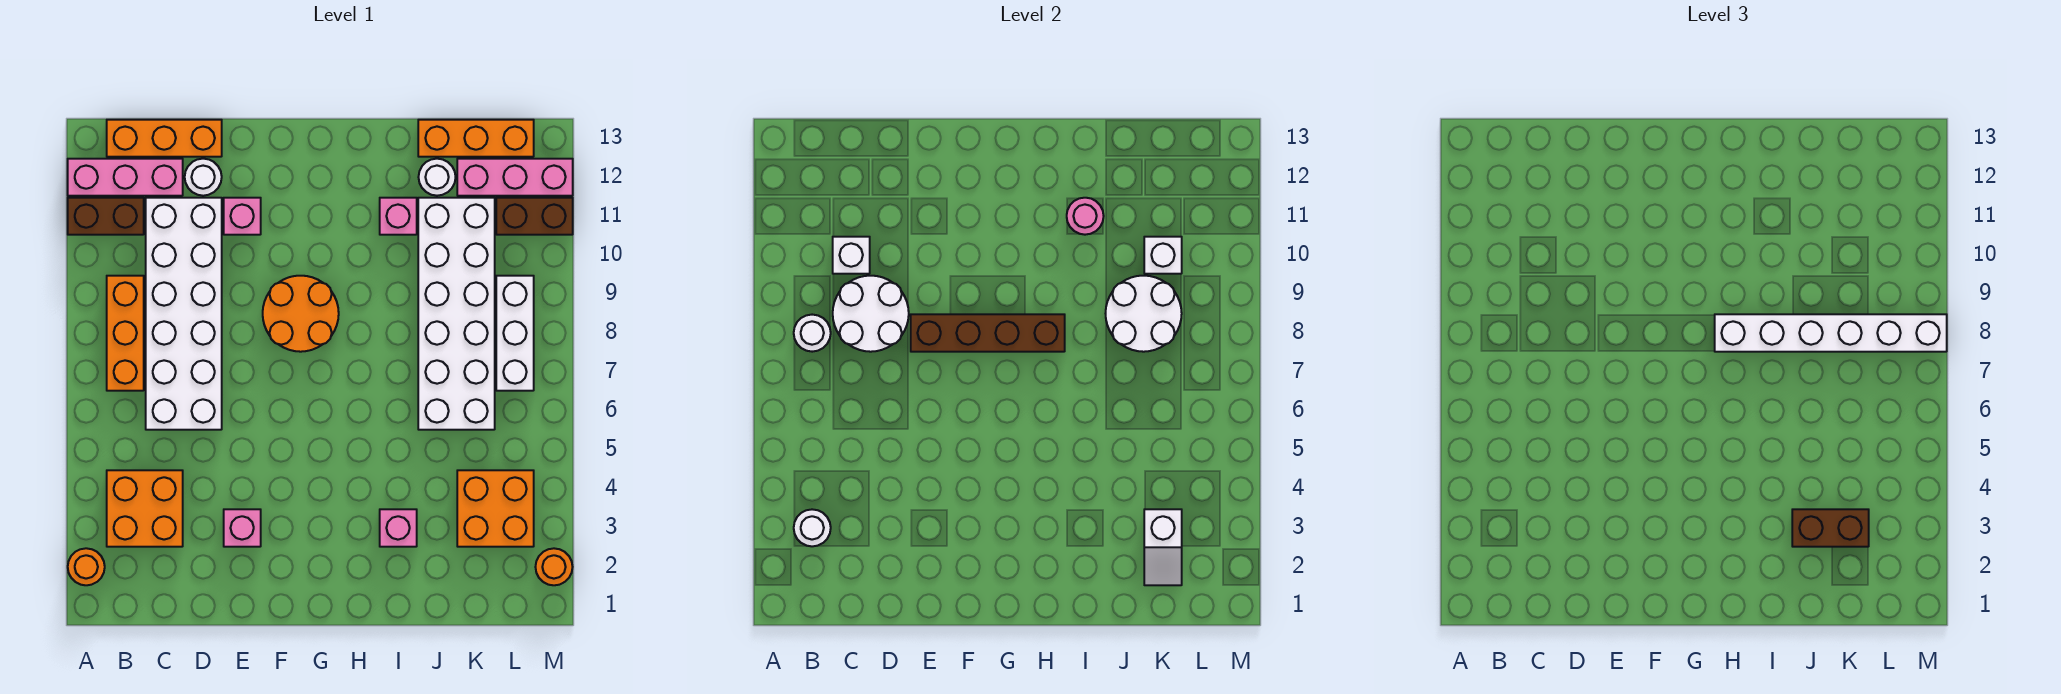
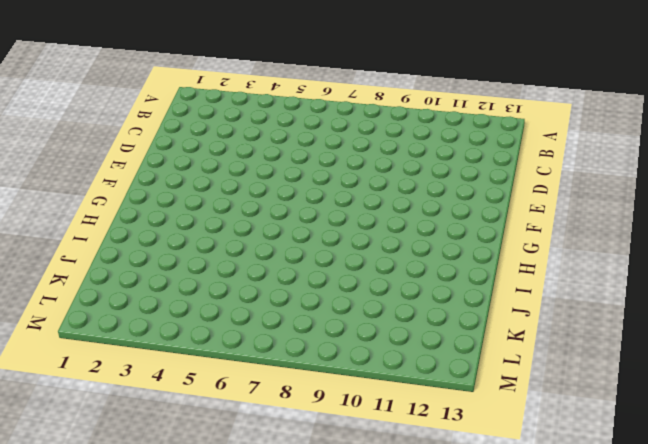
none -> orange round brick A2 level 1
none -> brown brick A11:B11 level 1
none -> pink brick A12:C12 level 1
none -> orange brick B3:C4 level 1

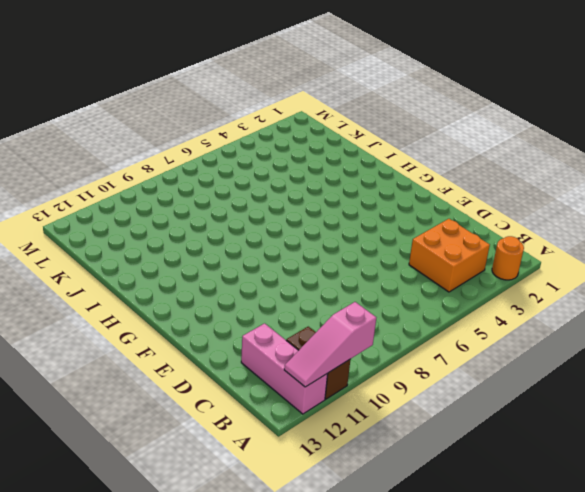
pink slope A10:A12 level 2 top 10 -> none
none -> orange brick B7:B9 level 1
none -> orange brick B13:D13 level 1
none -> white brick C6:D11 level 1
none -> white round brick D12 level 1

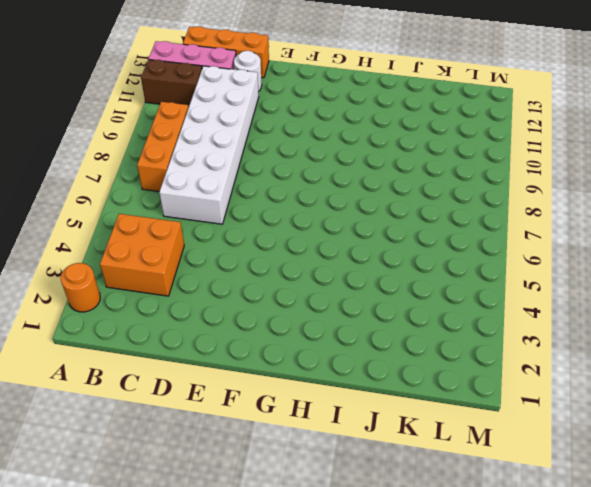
none -> pink brick E3 level 1
none -> pink brick E11 level 1
none -> orange round brick F8:G9 level 1
none -> pink brick I3 level 1

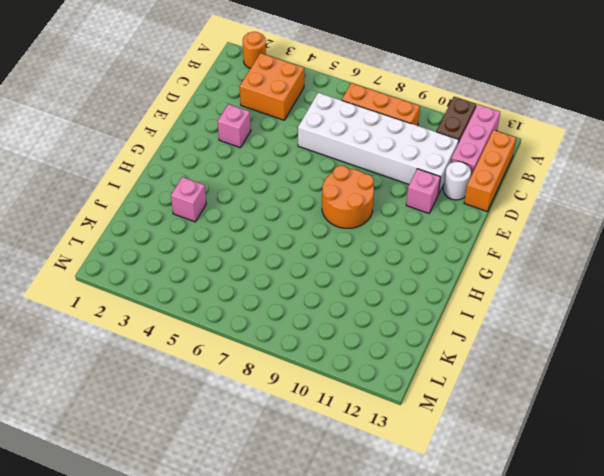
none -> pink brick I11 level 1
none -> white brick J6:K11 level 1
none -> white round brick J12 level 1
none -> orange brick J13:L13 level 1

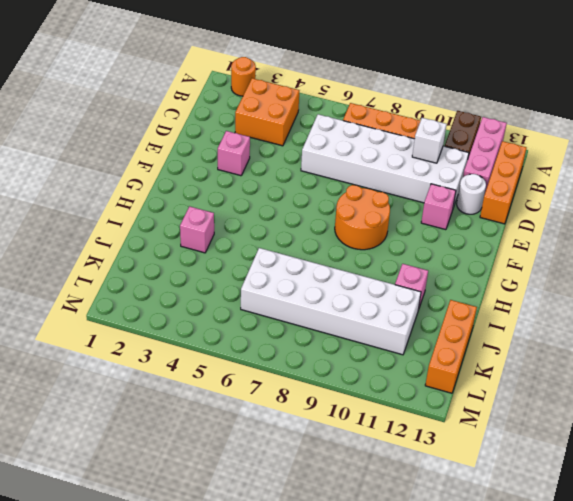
none -> white round brick J12 level 1
none -> orange brick K3:L4 level 1
none -> pink brick K12:M12 level 1
none -> white brick L7:L9 level 1

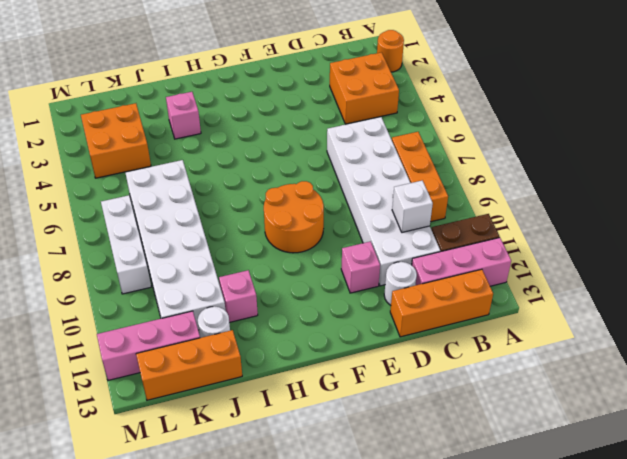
none -> pink brick E3 level 1
none -> brown brick L11:M11 level 1
none -> orange round brick M2 level 1
none -> white round brick B3 level 2

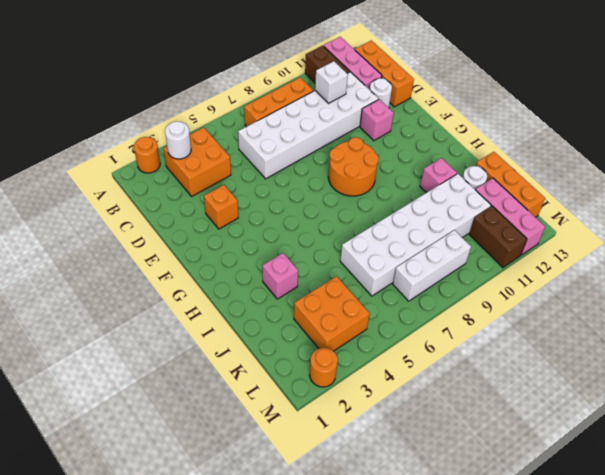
orange brick E3 level 1 -> pink brick E3 level 1
none -> white round brick B8 level 2
none -> white round brick C8:D9 level 2
none -> brown brick E8:H8 level 2
none -> pink round brick I11 level 2

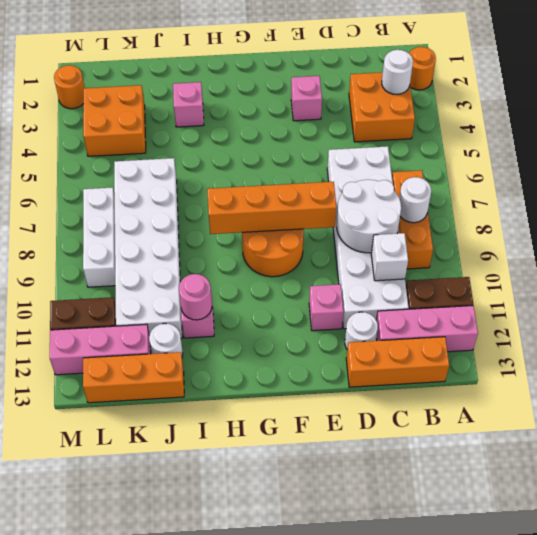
orange brick E8:H8 level 2 -> brown brick E8:H8 level 2
none -> white round brick J8:K9 level 2
none -> white slope K2:K3 level 2 top 3
none -> white brick K10 level 2
none -> white brick H8:M8 level 3

